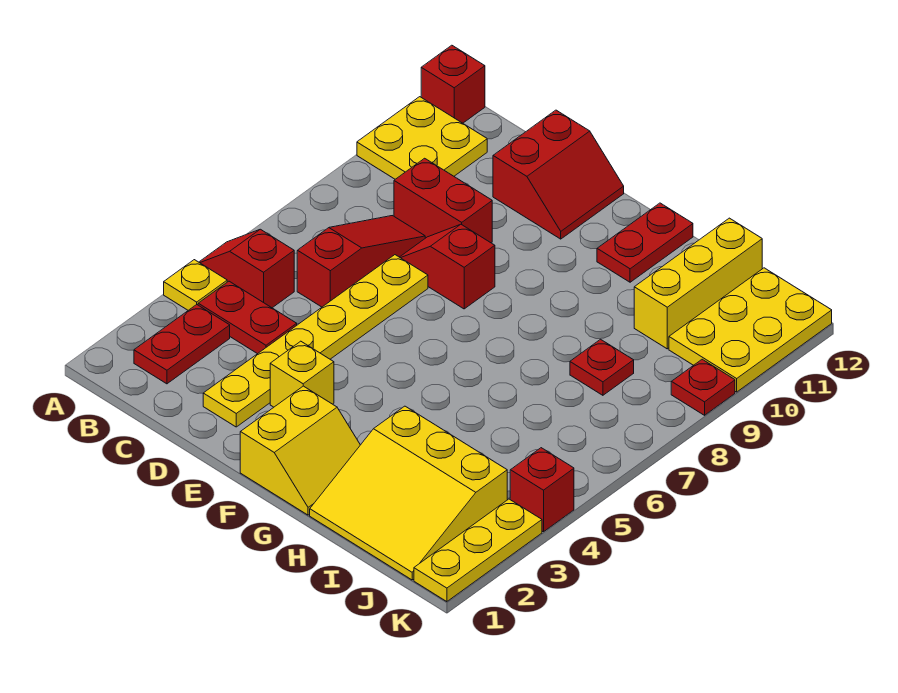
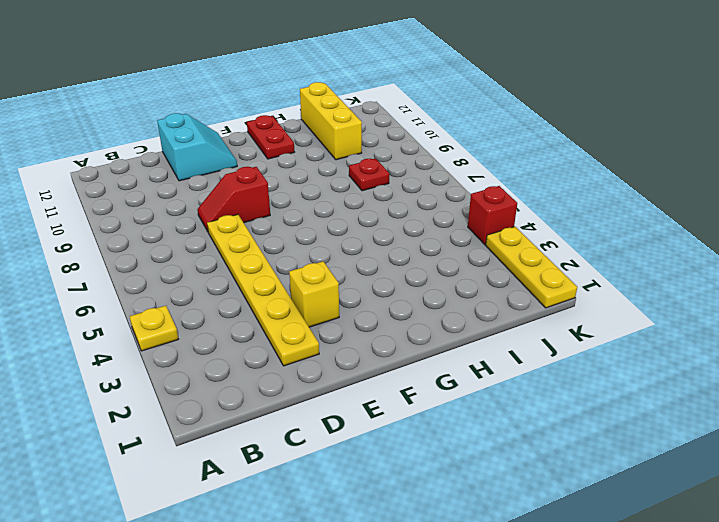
cyan slope D11:E12 level 1 top D -> red slope D11:E12 level 1 top D
none -> red slope A5:B5 level 1 top B
none -> yellow plate A10:B11 level 1
none -> red brick A12 level 1

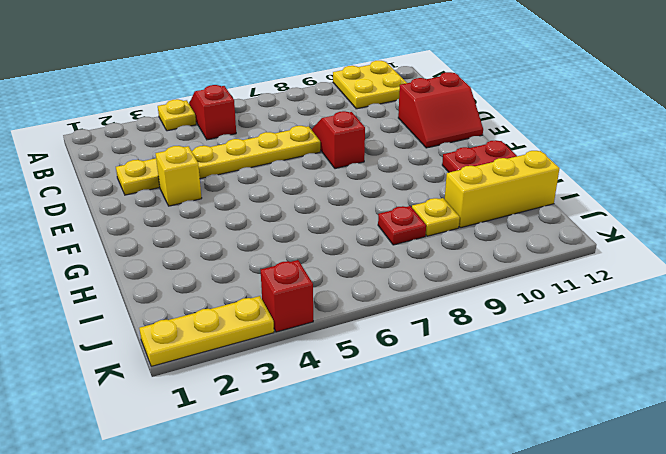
yellow plate I9 level 1 -> none
none -> red brick A12 level 1
none -> red plate B2:B3 level 1
none -> red plate B4:C4 level 1

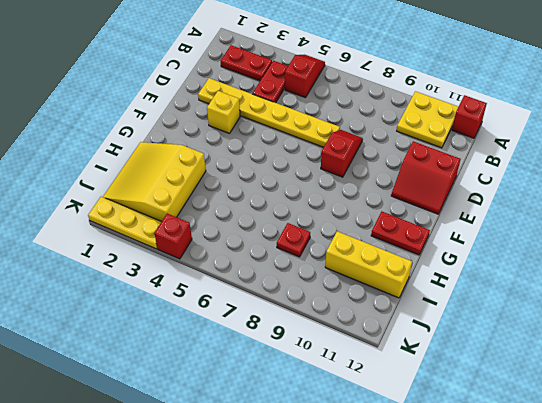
none -> yellow plate A4 level 1
none -> red slope C6:C8 level 1 top 6
none -> red brick C9:D9 level 1

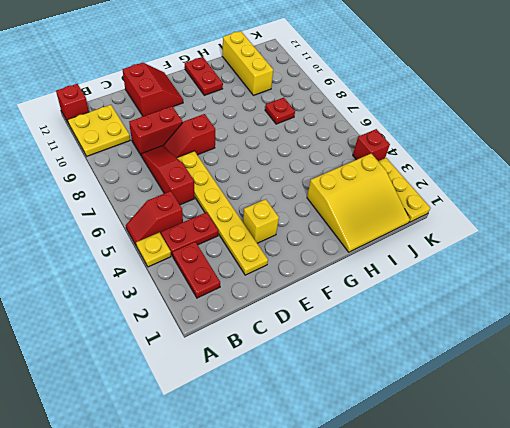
none -> yellow slope F1:G2 level 1 top F
none -> yellow plate J10:K12 level 1
none -> red plate K9 level 1

